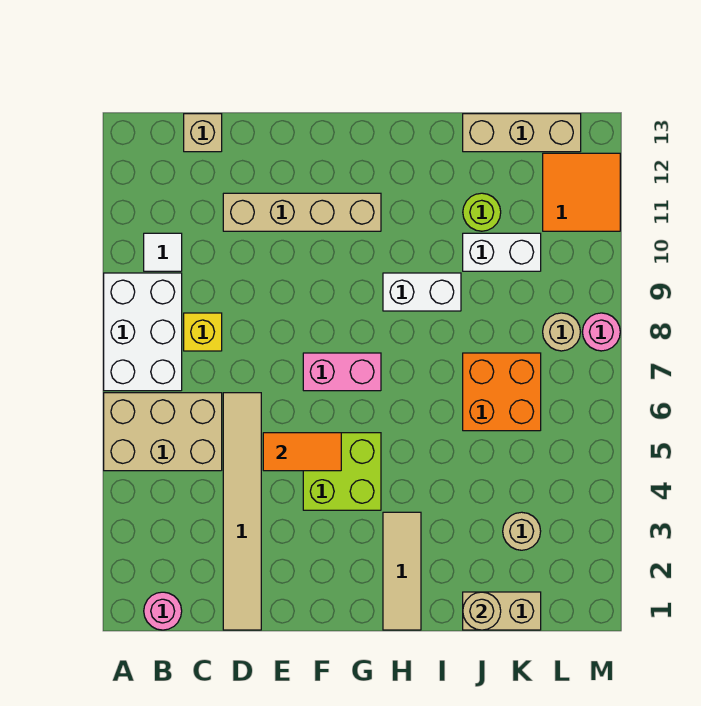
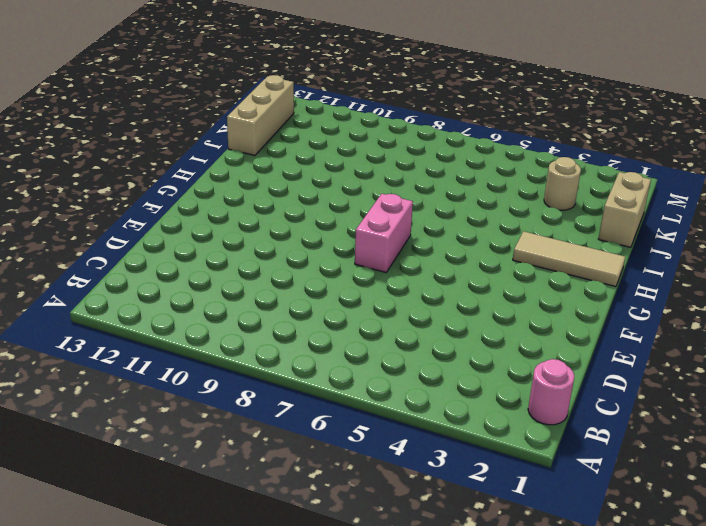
none -> tan brick A5:C6 level 1
none -> white brick A7:B9 level 1
none -> white tile B10 level 1

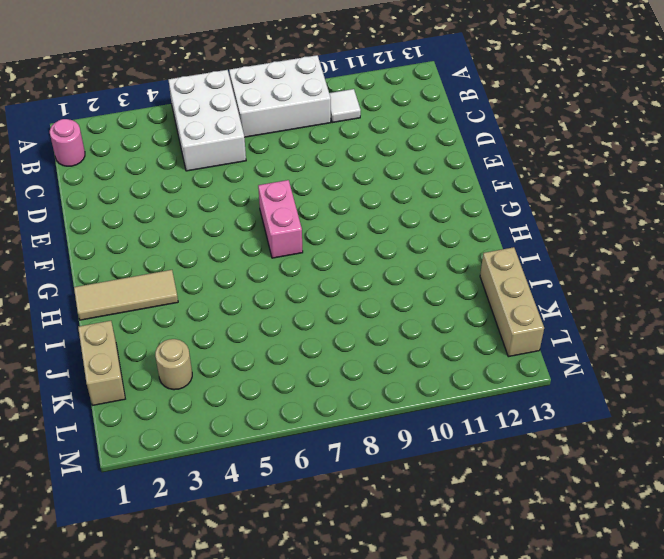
white brick A5:C6 level 1 -> tan brick A5:C6 level 1
none -> yellow brick C8 level 1
none -> tan brick C13 level 1
none -> tan tile D1:D6 level 1

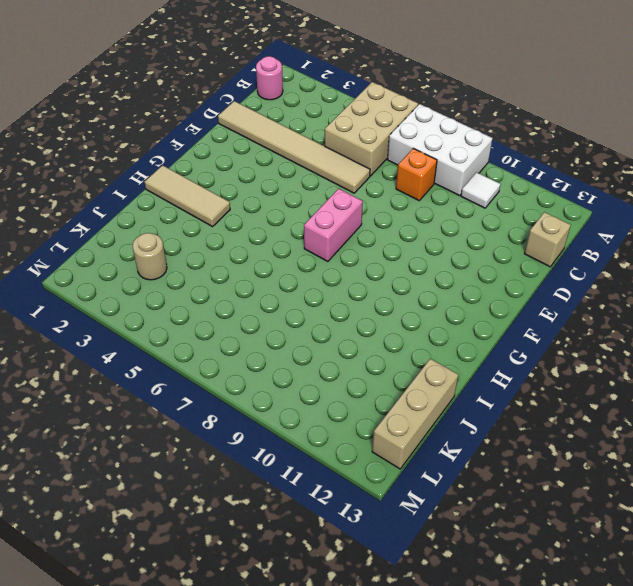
orange brick C8 level 1 -> yellow brick C8 level 1
none -> tan brick D11:G11 level 1
none -> lime brick F4:G5 level 1
none -> white brick H9:I9 level 1

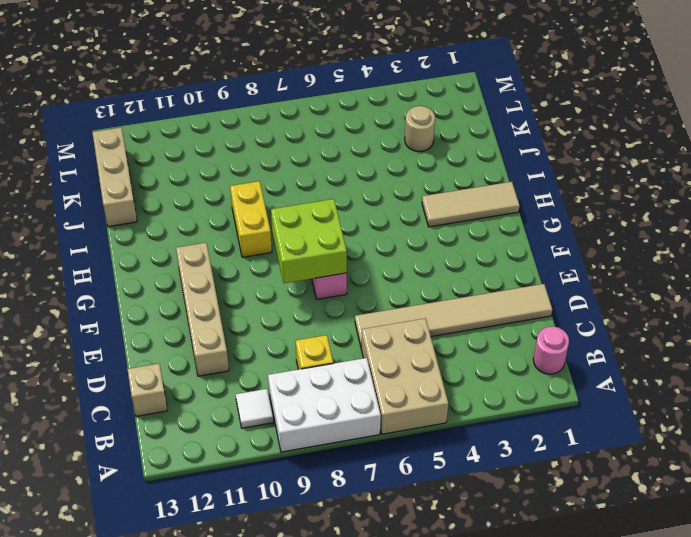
lime brick F7:G8 level 2 -> lime brick F4:G5 level 1
yellow brick H9:I9 level 1 -> white brick H9:I9 level 1
none -> tan brick J1:K1 level 1
none -> orange brick J6:K7 level 1
none -> white brick J10:K10 level 1

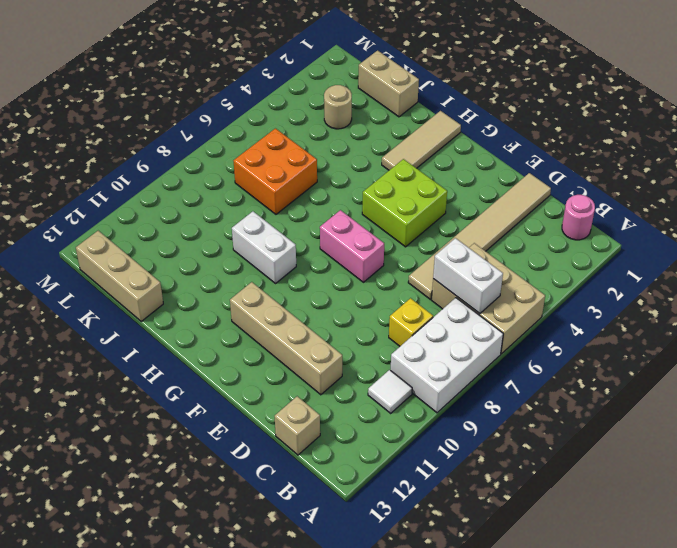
white brick B6:C6 level 2 -> white brick J10:K10 level 1
none -> lime round brick J11 level 1
none -> tan round brick L8 level 1
none -> orange tile L11:M12 level 1

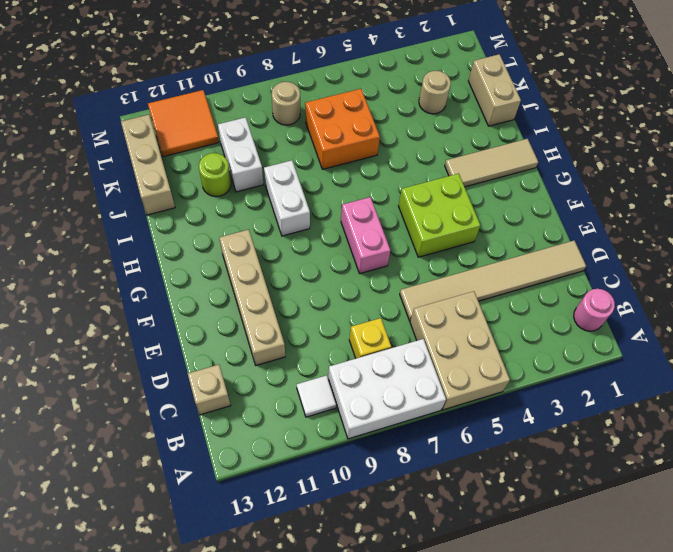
none -> pink round brick M8 level 1
none -> orange tile E5:F5 level 2
none -> tan round brick J1 level 2

